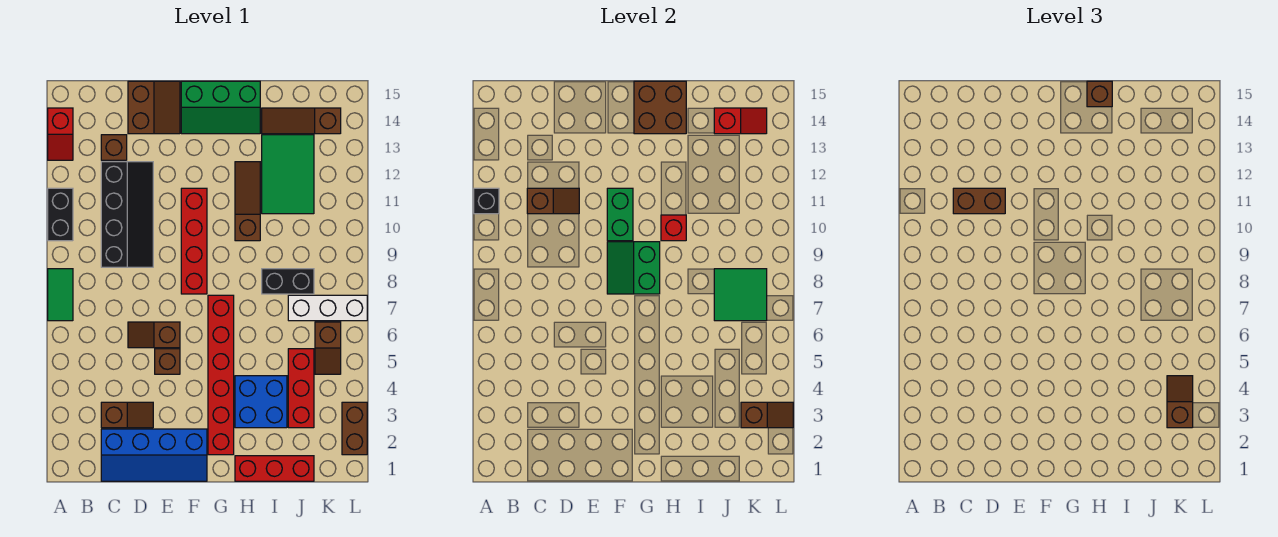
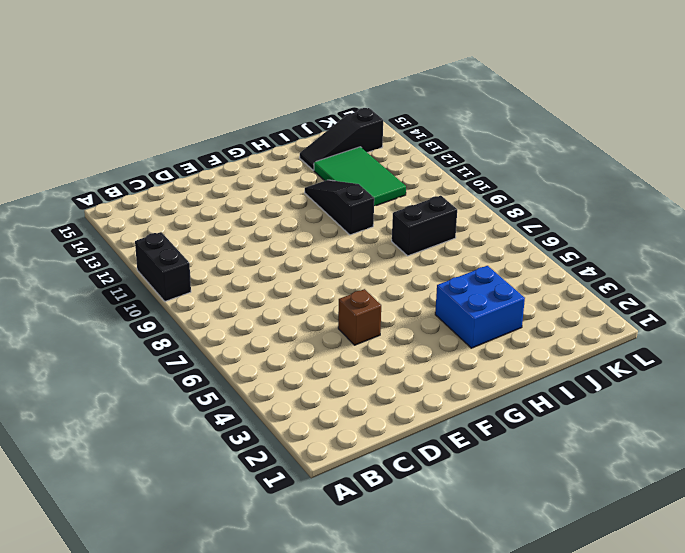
black slope H10:H12 level 1 top 10 -> brown slope H10:H12 level 1 top 10
black slope I14:K14 level 1 top K -> brown slope I14:K14 level 1 top K
none -> green tile A7:A8 level 1
none -> red slope A13:A14 level 1 top 14
none -> blue slope C1:F2 level 1 top 2
none -> brown slope C3:D3 level 1 top C

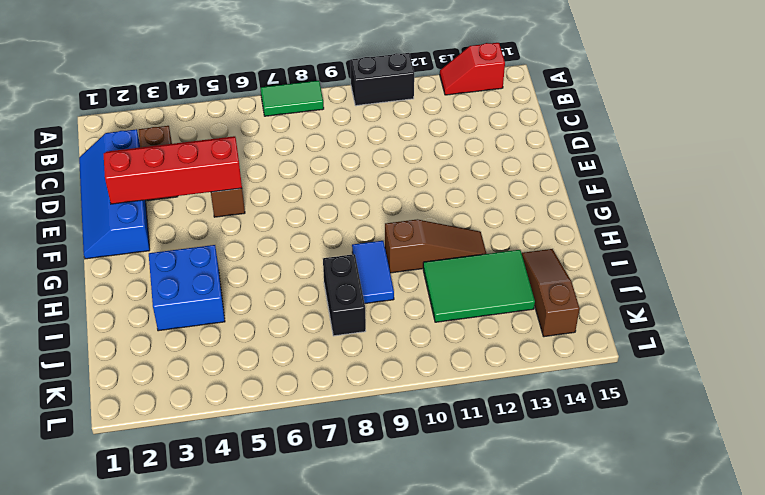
red slope D2:E5 level 2 top E -> none
blue tile H9:I9 level 1 -> none
none -> black slope C9:D12 level 1 top C
none -> brown brick C13 level 1
none -> brown slope D6:E6 level 1 top E
none -> brown slope D14:E15 level 1 top D

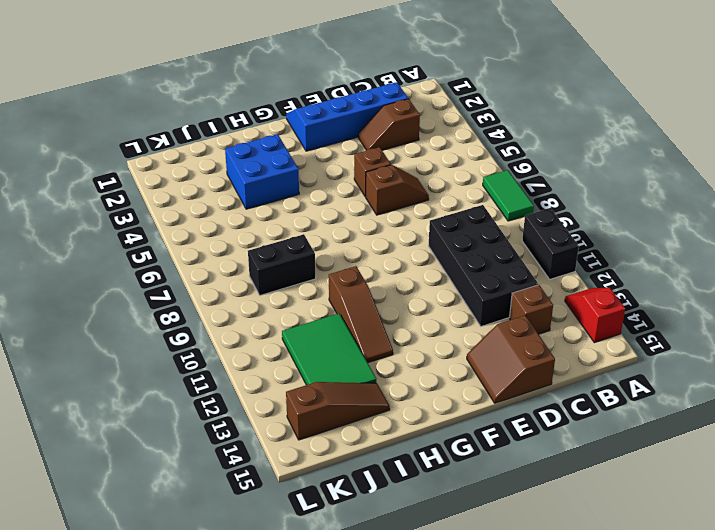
black brick C9:D12 level 1 -> black slope C9:D12 level 1 top C
none -> red brick F8:F11 level 1
none -> green slope F14:H15 level 1 top 15
none -> red brick G2:G7 level 1
none -> red brick H1:J1 level 1

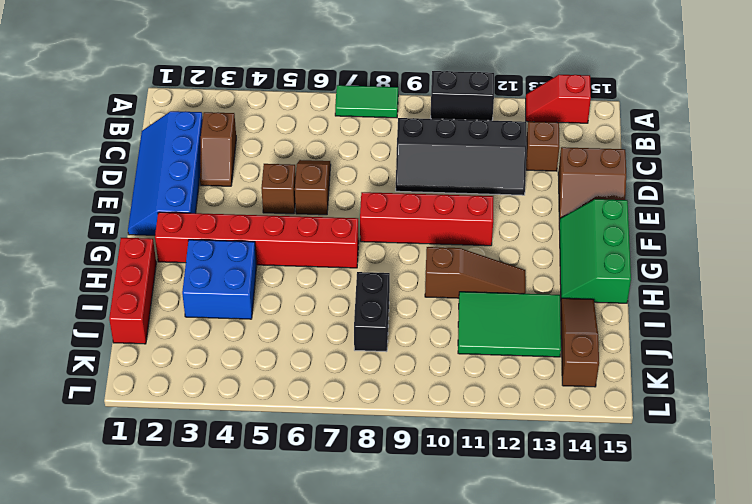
none -> red brick J3:J5 level 1
none -> white brick J7:L7 level 1
none -> brown slope K5:K6 level 1 top 6
none -> brown brick L2:L3 level 1

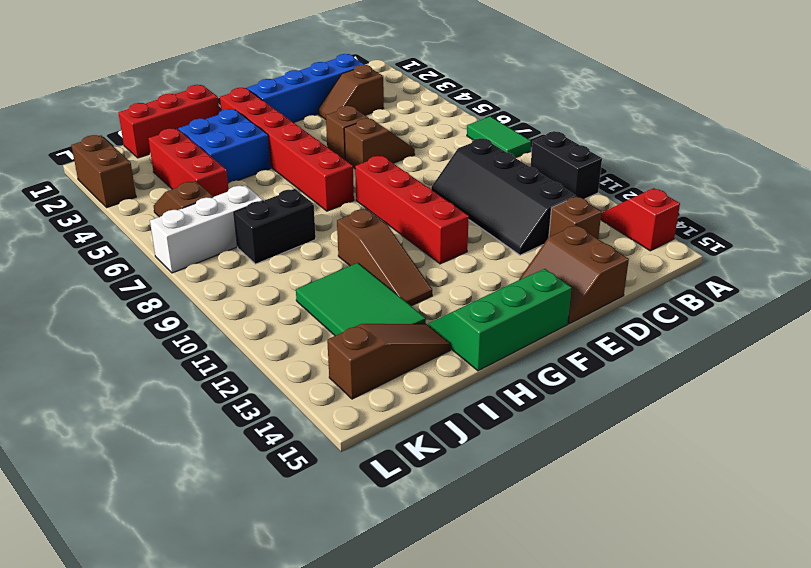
none -> black brick A11 level 2
none -> brown slope C11:D11 level 2 top C
none -> green slope F8:G9 level 2 top G
none -> green brick F10:F11 level 2

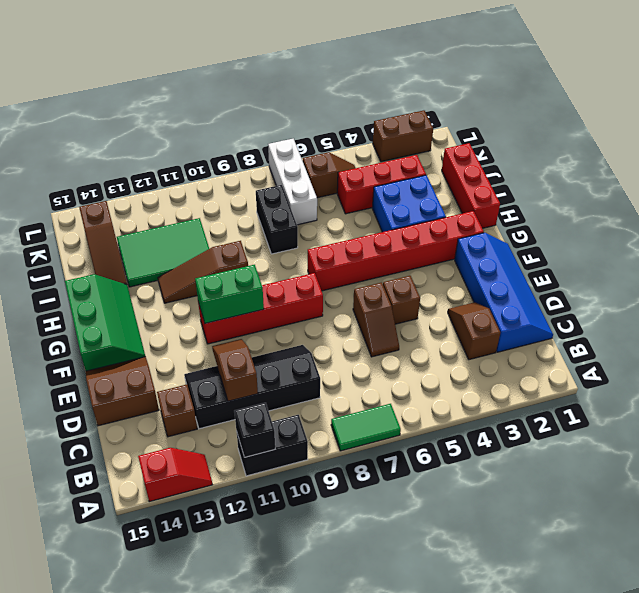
none -> green slope F8:G9 level 2 top G
none -> brown brick G14:H15 level 2
none -> red brick H10 level 2
none -> green tile J7:K8 level 2

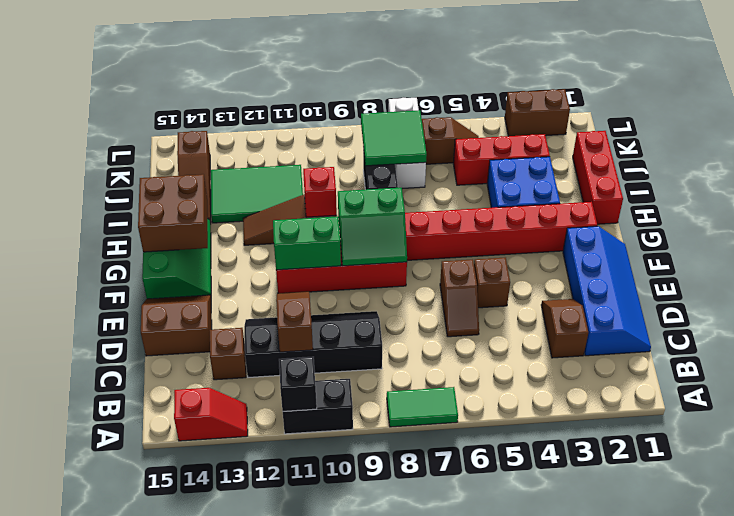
none -> red slope J14:K14 level 2 top J
none -> brown slope K3:L3 level 2 top K
none -> brown brick C11:D11 level 3
none -> brown brick H15 level 3

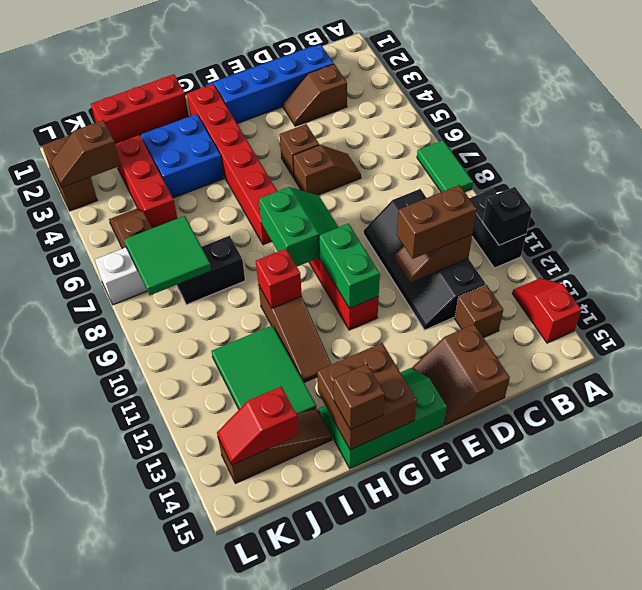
none -> brown slope K3:K4 level 3 top 3

